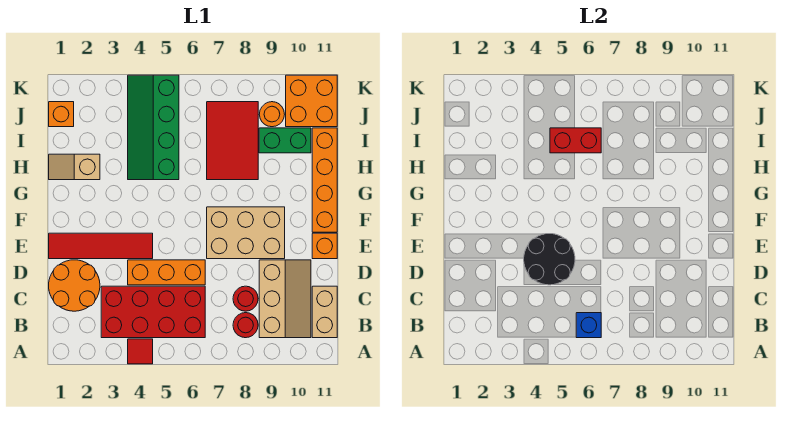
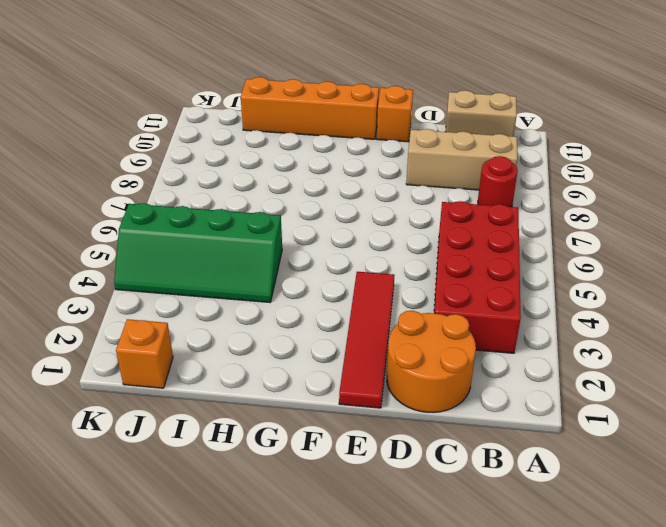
none -> red tile A4 level 1
none -> red round brick C8 level 1
none -> orange brick D4:D6 level 1

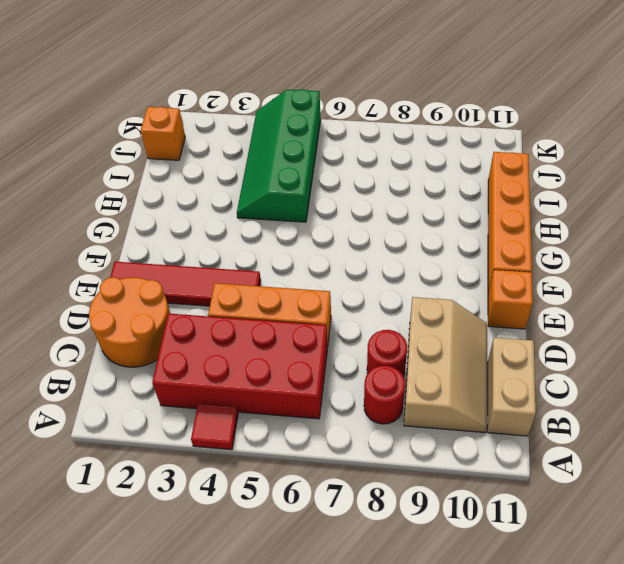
none -> tan brick E7:F9 level 1
none -> tan slope H1:H2 level 1 top 2
none -> red tile H7:J8 level 1

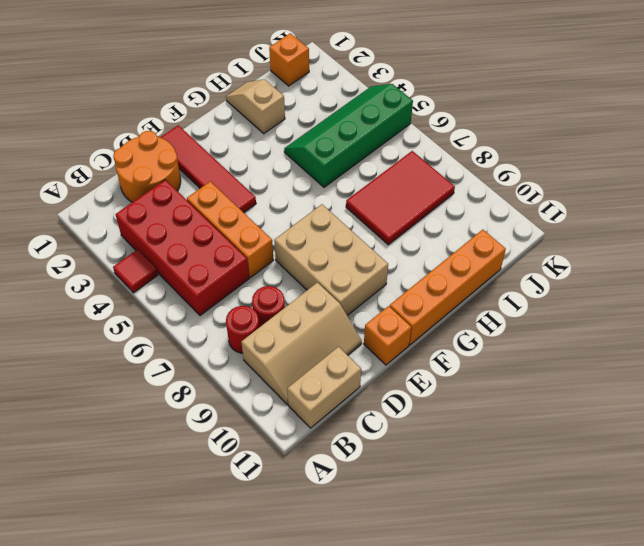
none -> green brick I9:I10 level 1
none -> orange round brick J9 level 1
none -> orange brick J10:K11 level 1

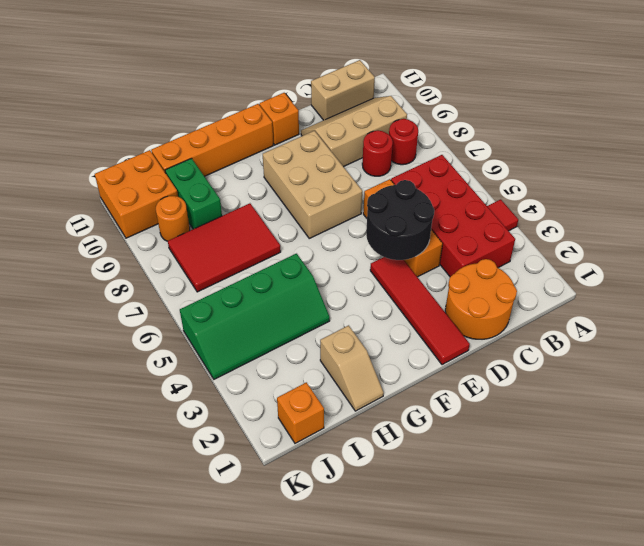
none -> blue brick B6 level 2
none -> red brick I5:I6 level 2

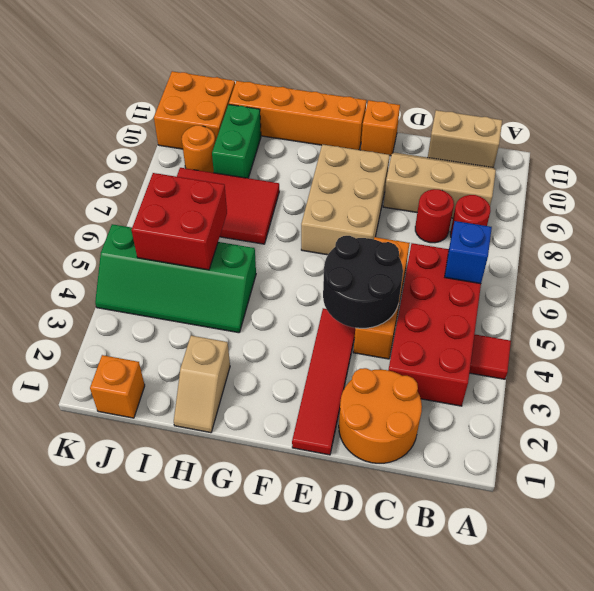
red brick I5:J6 level 2 -> red brick I5:I6 level 2

